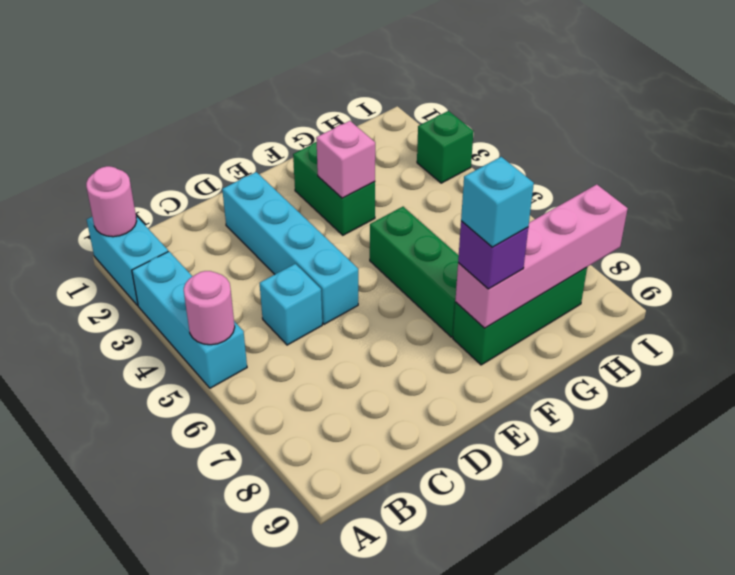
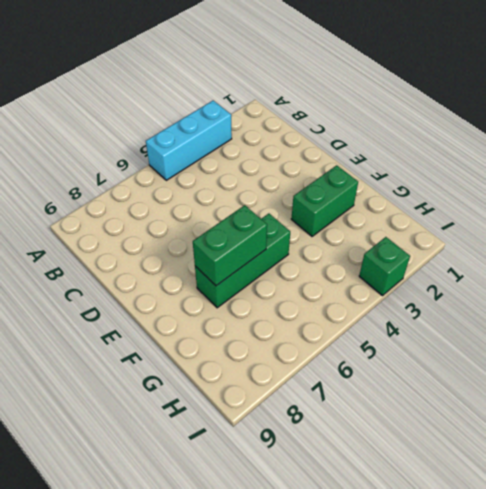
green brick F6:F7 level 2 -> none
none -> cyan brick A1:A2 level 1
none -> cyan brick C5 level 1
none -> cyan brick D2:D5 level 1

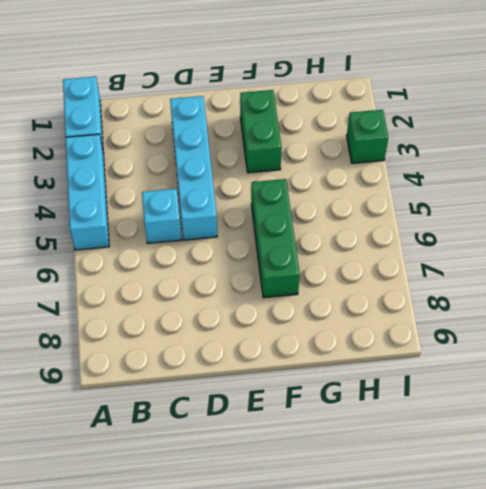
none -> green brick F8:H8 level 1
none -> pink round brick A1 level 2
none -> pink round brick A5 level 2

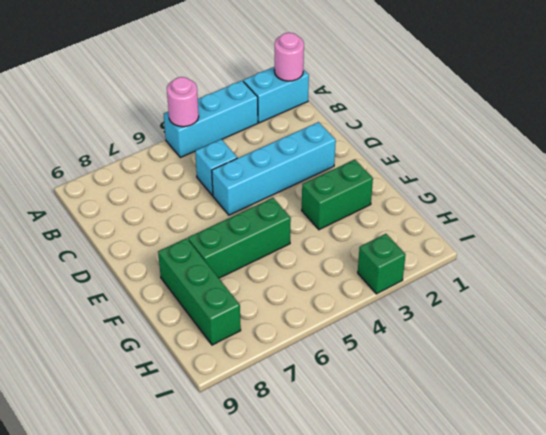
none -> pink brick F3 level 2
none -> pink brick F8:I8 level 2
none -> purple brick F8 level 3

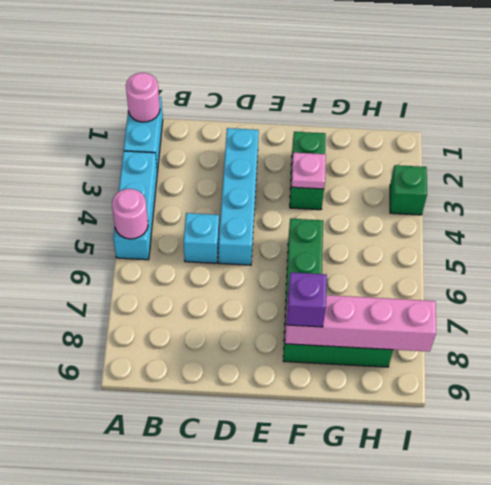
pink plate F3 level 2 -> pink brick F3 level 2
none -> cyan brick F8 level 4

